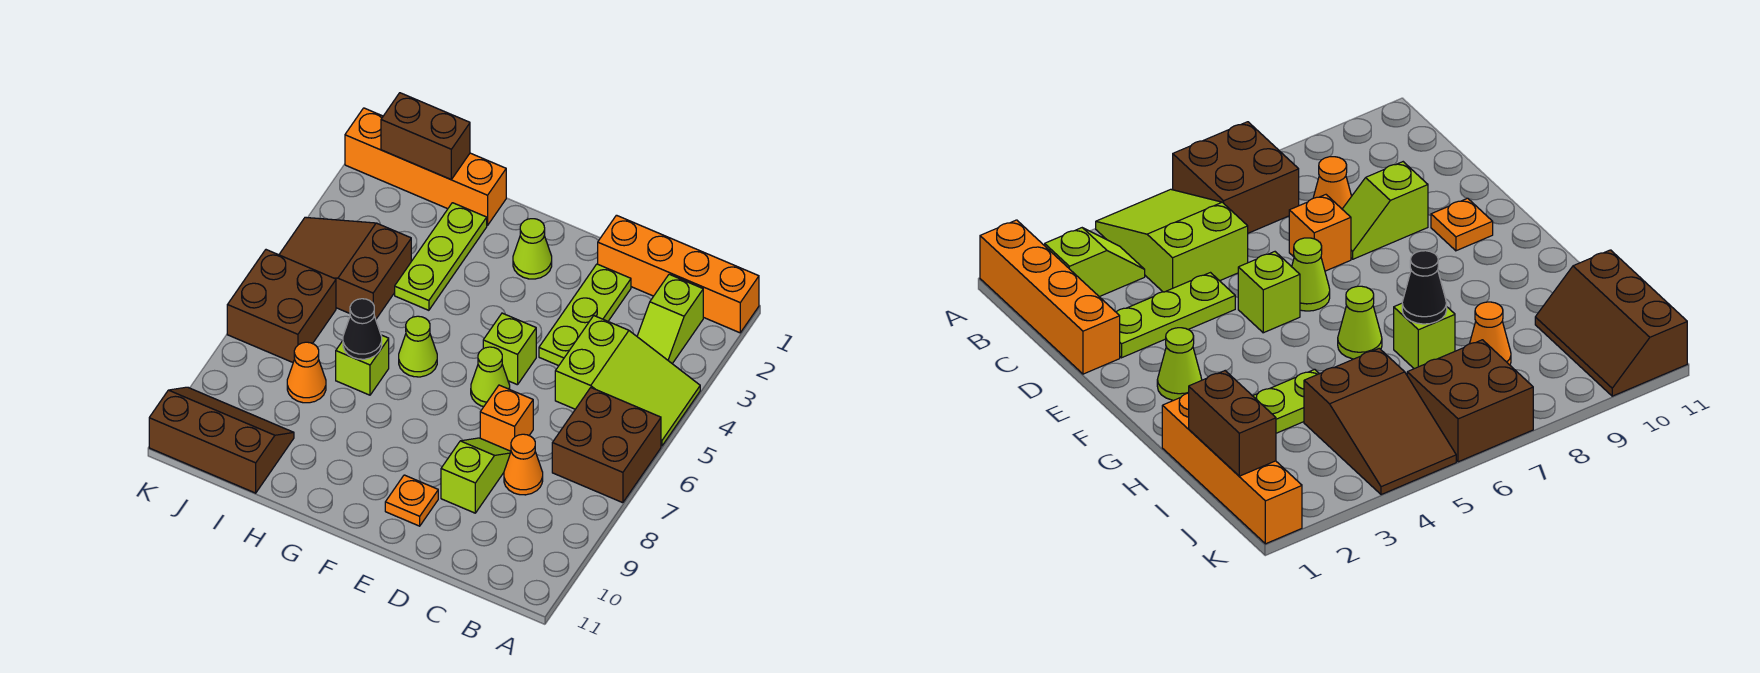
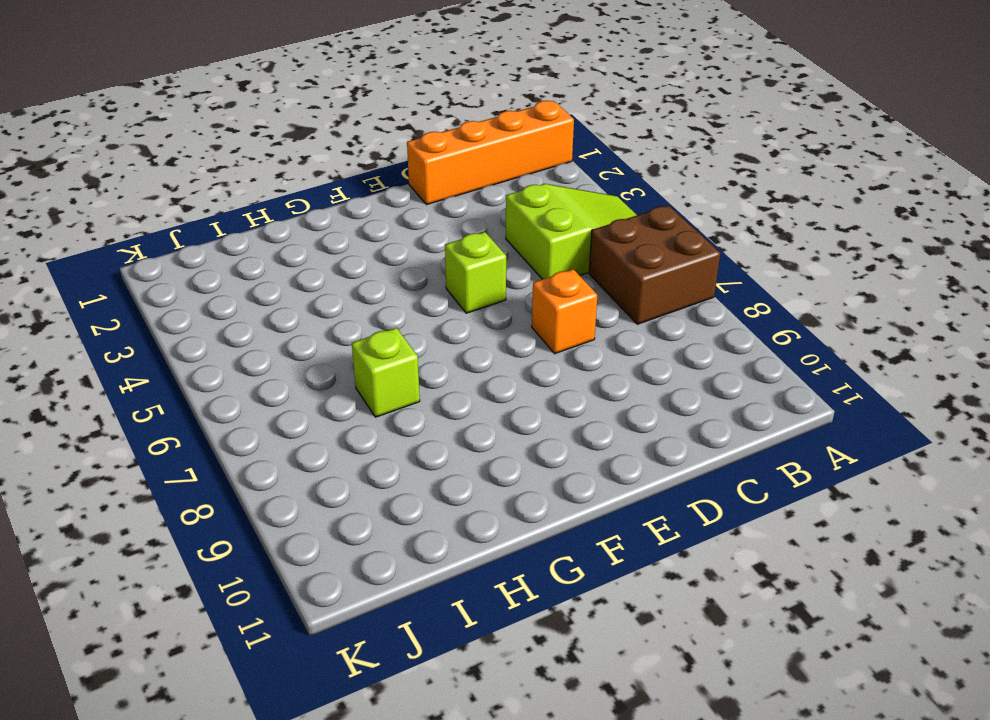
none -> lime slope B2:B3 level 1 top 2
none -> orange cone C8 level 1
none -> lime plate D2:D4 level 1

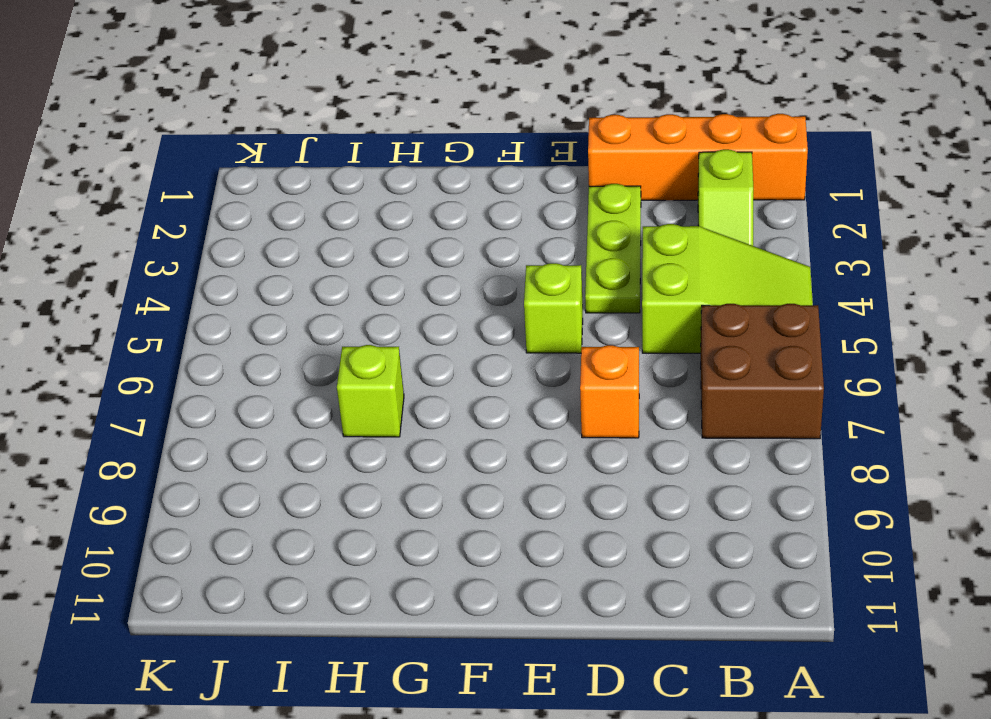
none -> orange cone C8 level 1
none -> lime slope D8:D9 level 1 top 9
none -> lime cone E6 level 1

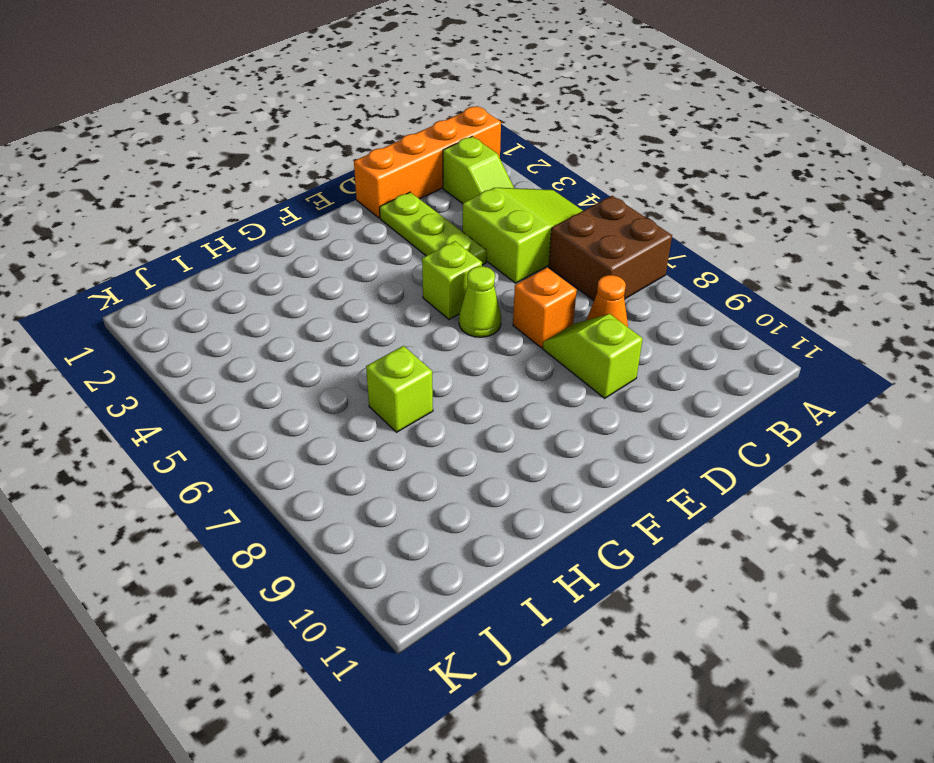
none -> orange plate E10 level 1
none -> lime cone F2 level 1
none -> lime cone G6 level 1

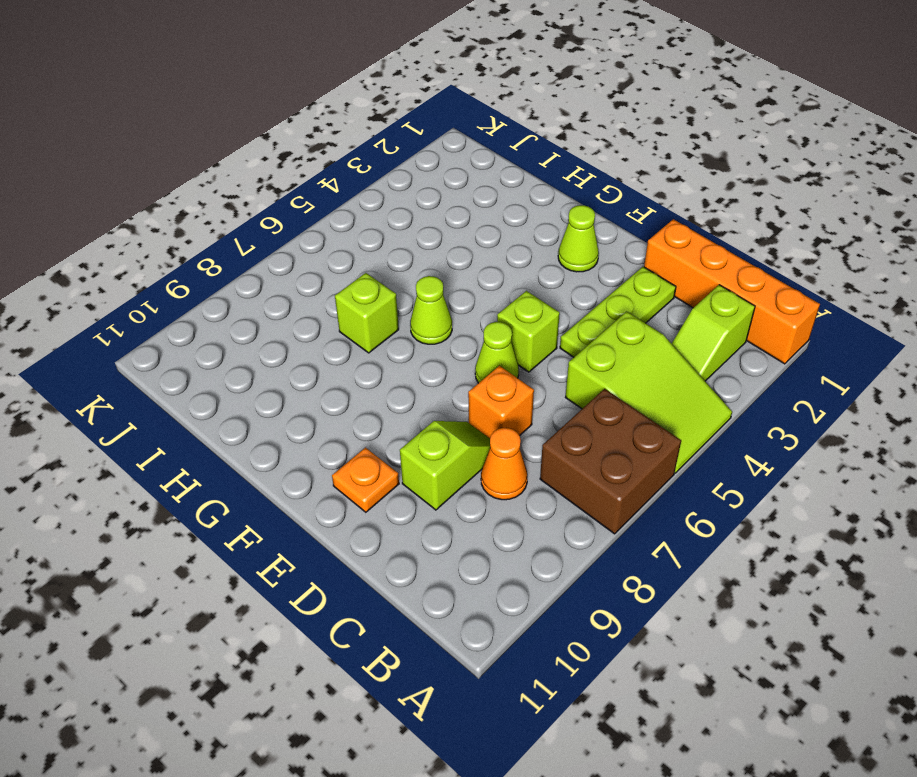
none -> orange brick H1:K1 level 1
none -> lime plate H2:H4 level 1
none -> brown slope I4:K5 level 1 top I

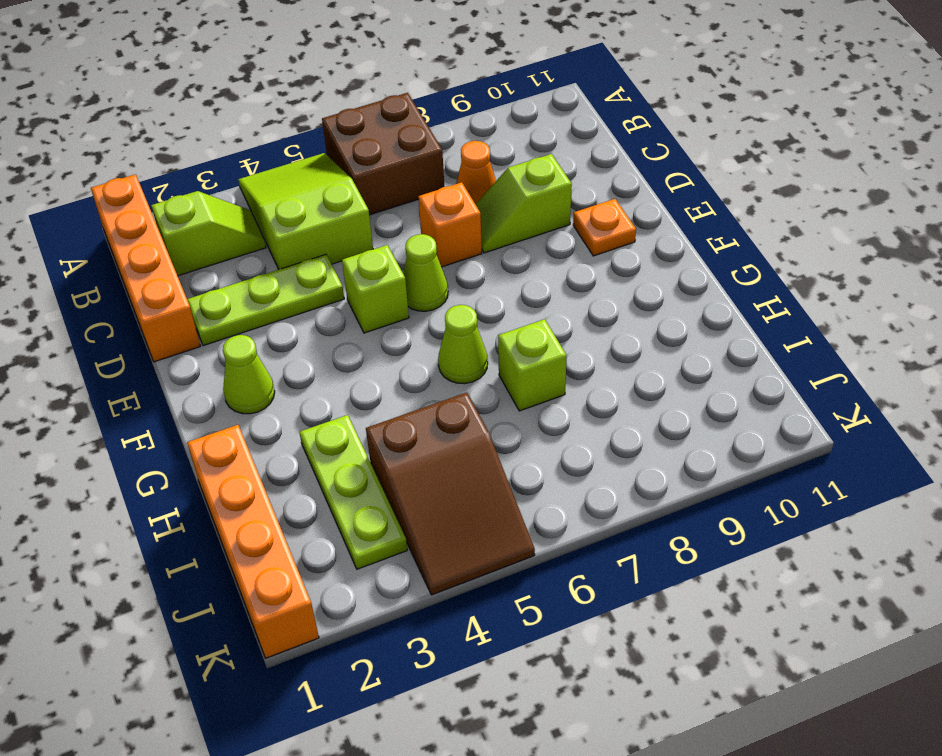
lime plate H3:J3 level 1 -> lime plate H2:H4 level 1
none -> orange cone I8 level 1
none -> brown slope I10:K11 level 1 top 11
none -> brown brick J6:K7 level 1

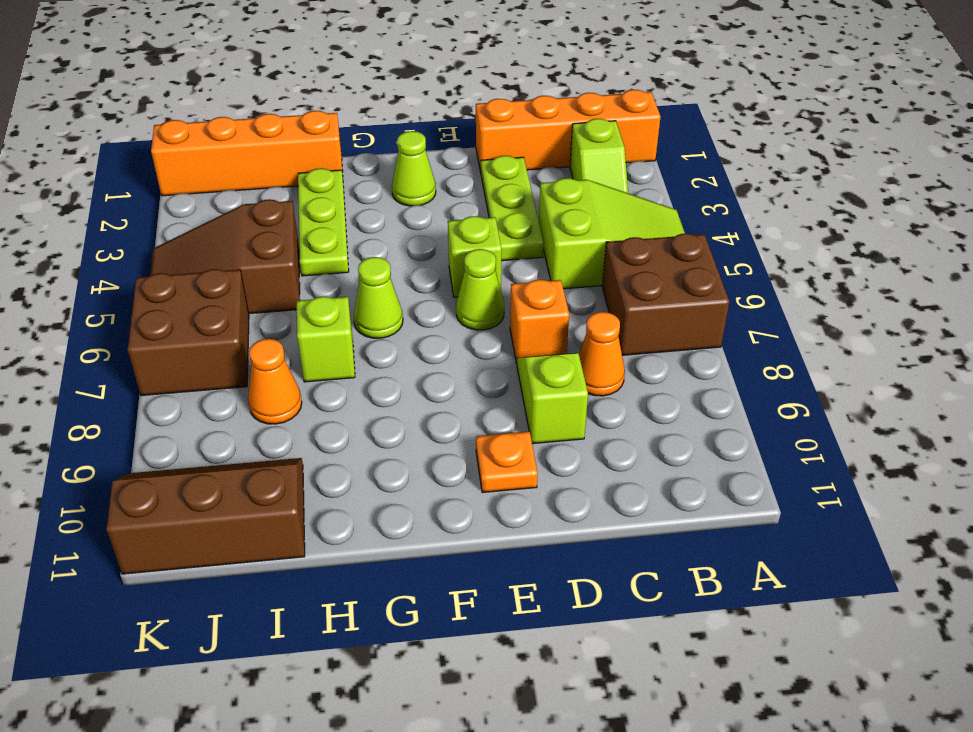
none -> black cone H7 level 2
none -> brown brick I1:J1 level 2

